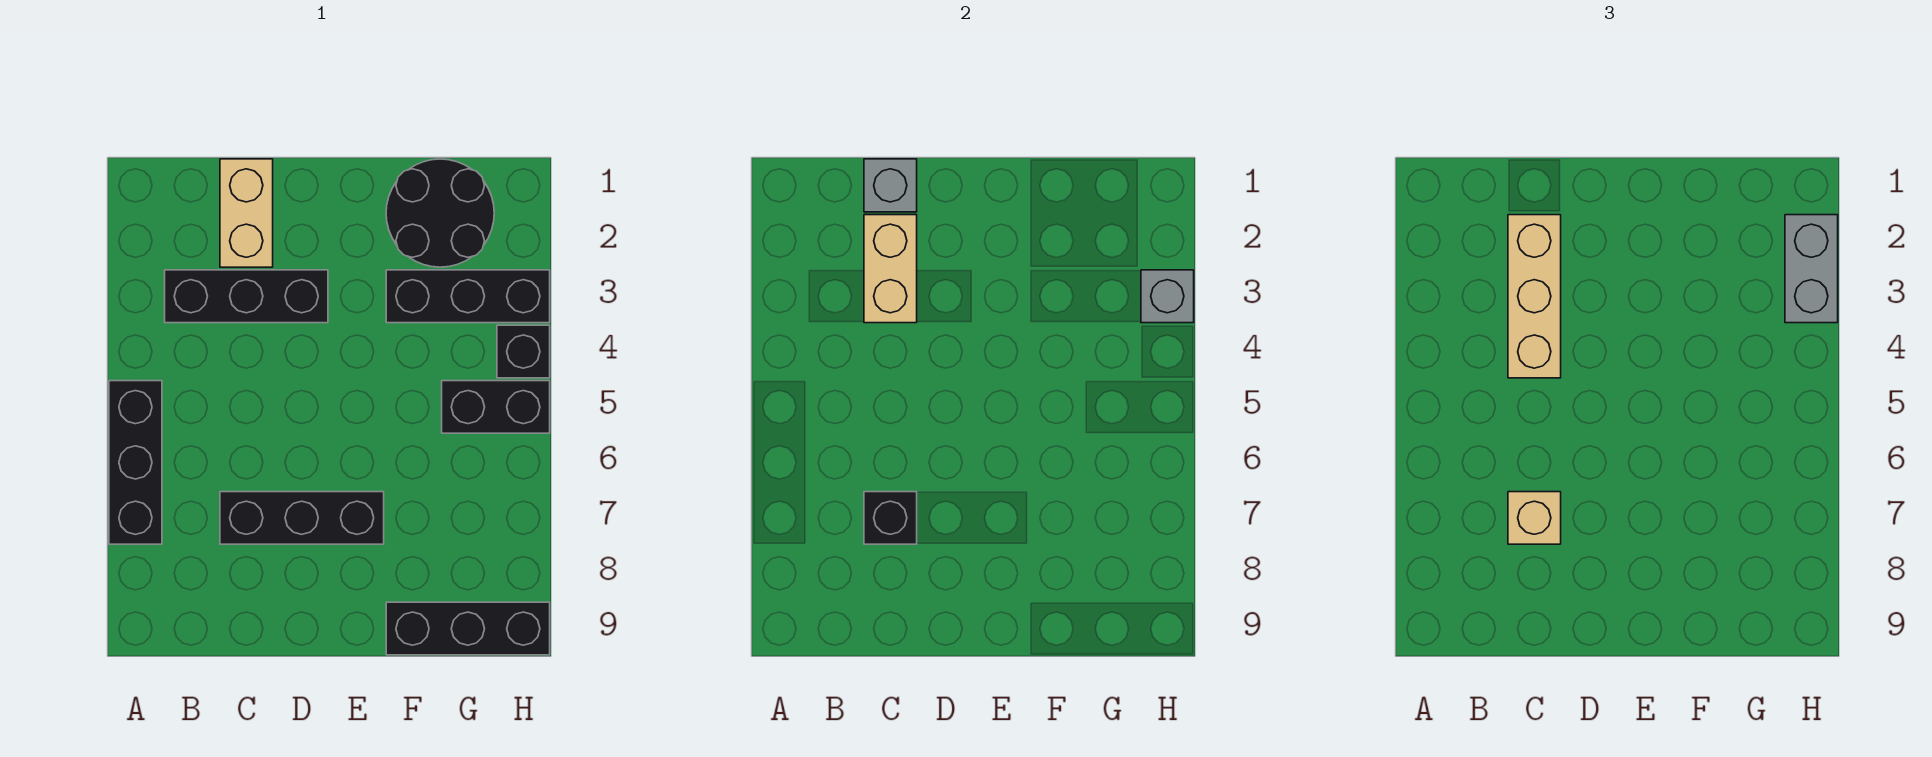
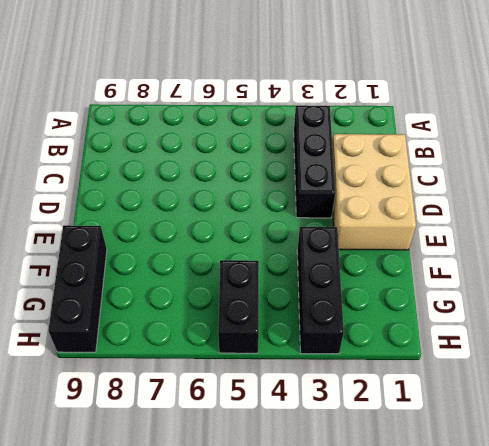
tan brick C1:E2 level 1 -> tan brick C1:C2 level 1
none -> black brick A5:A7 level 1
none -> black brick C7:E7 level 1
none -> black round brick F1:G2 level 1

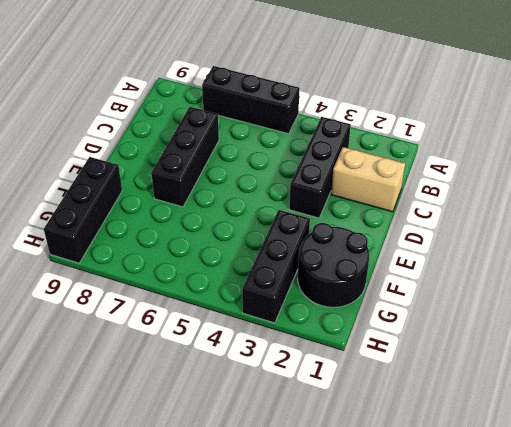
none -> black brick G5:H5 level 1
none -> black brick H4 level 1
none -> grey brick C1 level 2

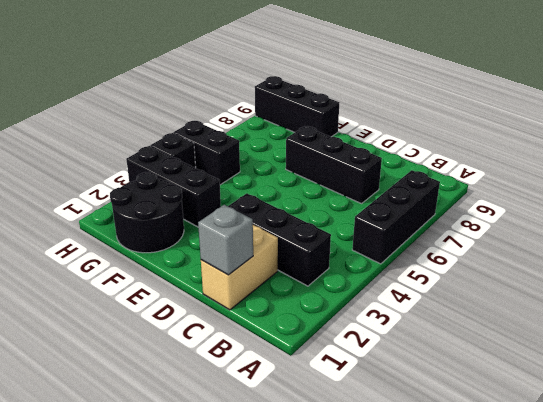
none -> tan brick C2:C3 level 2
none -> black brick C7 level 2
none -> grey brick H3 level 2

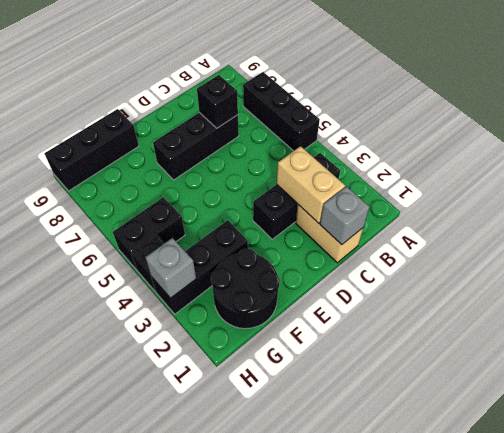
none -> tan brick C2:C4 level 3
none -> tan brick C7 level 3
none -> grey brick H2:H3 level 3

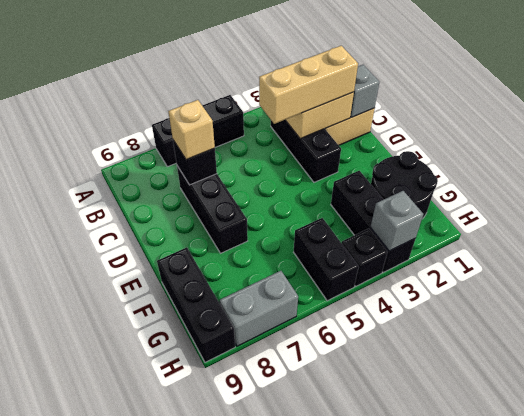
grey brick H7:H8 level 1 -> grey brick H2:H3 level 3

